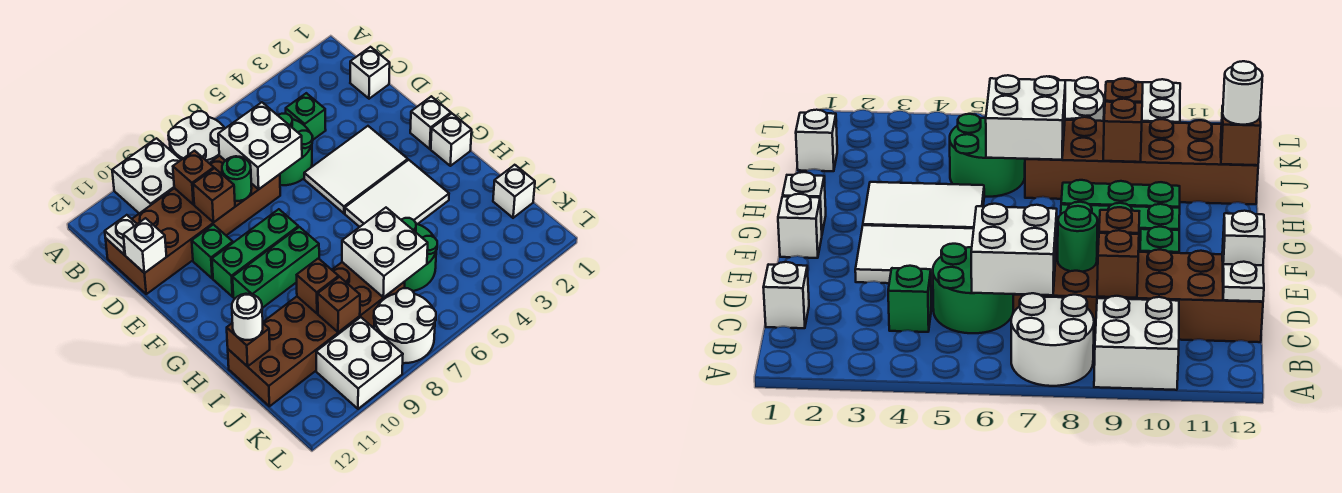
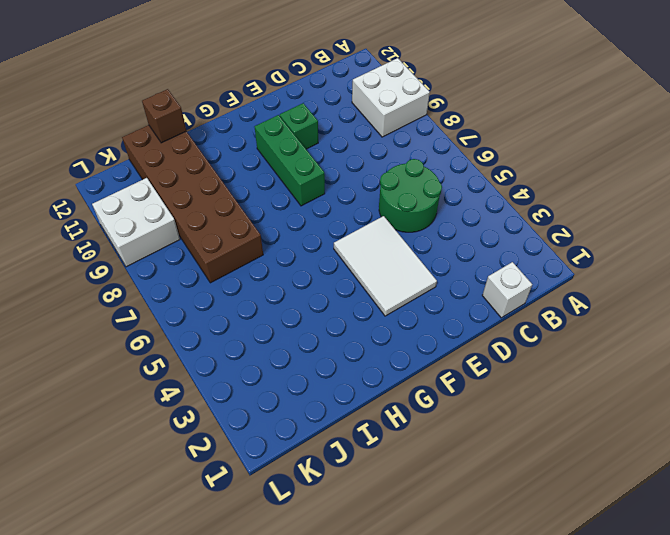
none -> white round brick A7:B8 level 1
none -> green brick C4 level 1
none -> brown brick C7:D12 level 1

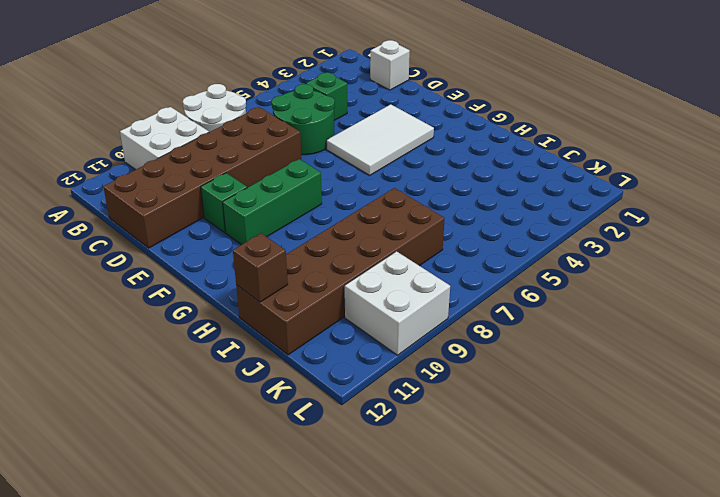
none -> white brick F1 level 1
none -> white brick G1 level 1
none -> white tile G3:H5 level 1

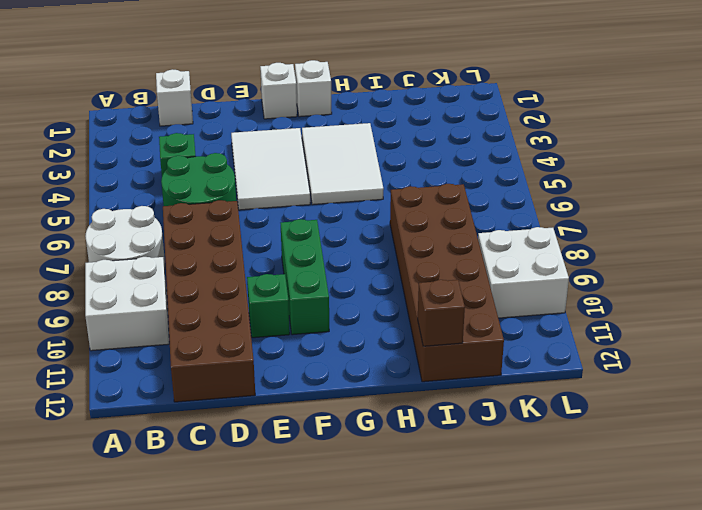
none -> green brick G8:G10 level 1
none -> green round brick I5:J6 level 1
none -> white brick J1 level 1

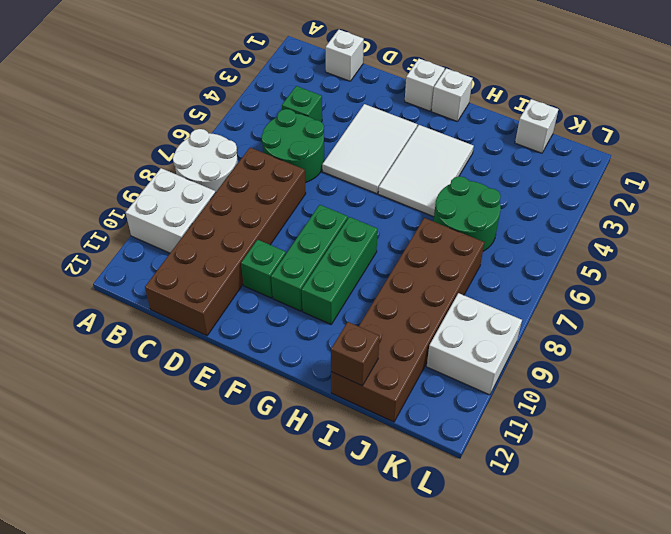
none -> white round brick K7:L8 level 1
none -> white brick C6:D7 level 2
none -> brown brick C9 level 2

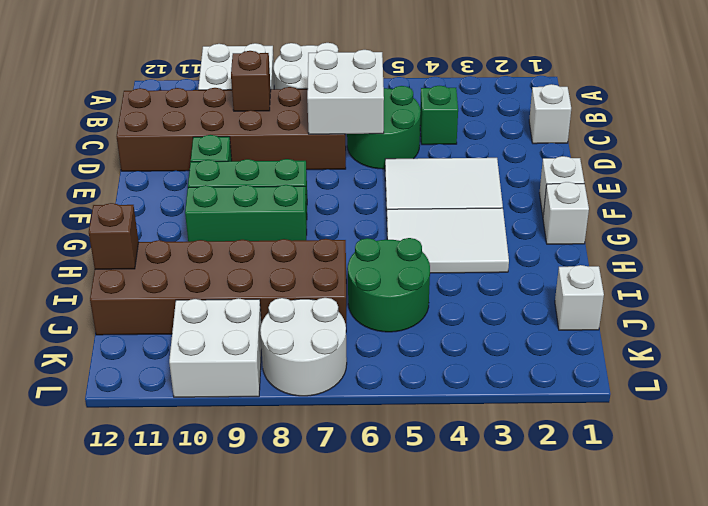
none -> white plate C12 level 2
none -> green round brick D8 level 2
none -> brown brick D9 level 2

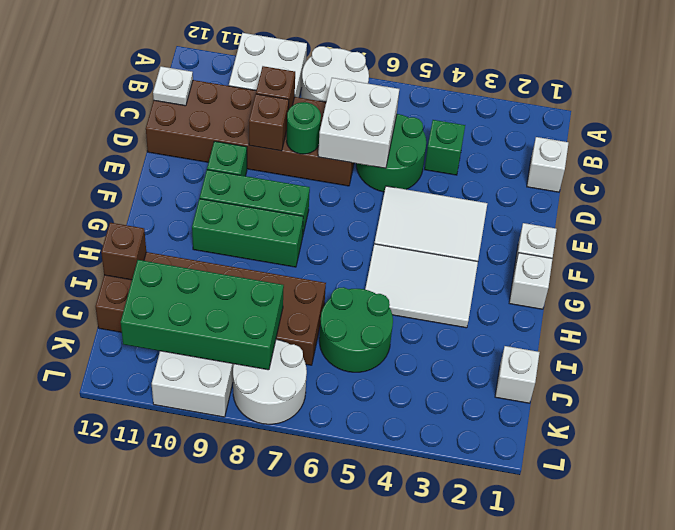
green brick J8:K11 level 2 -> brown brick J9 level 2
none -> white brick D12 level 2
none -> white brick I6:J7 level 2
none -> brown brick I9 level 2

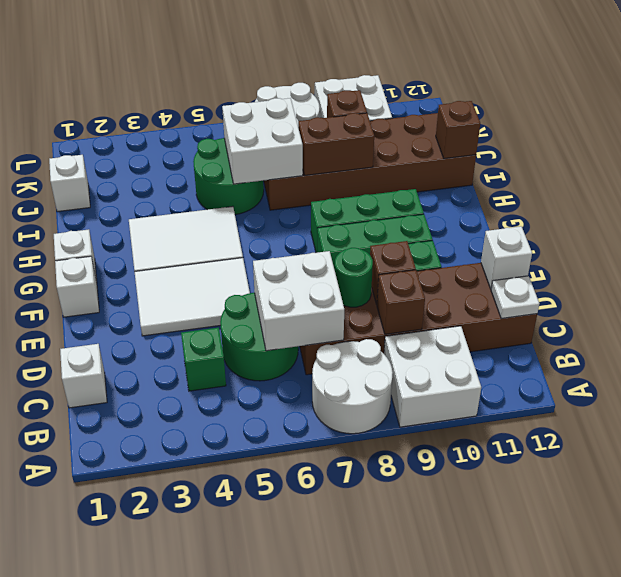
brown brick I8:I9 level 2 -> brown brick I9 level 2
none -> white round brick I12 level 3

